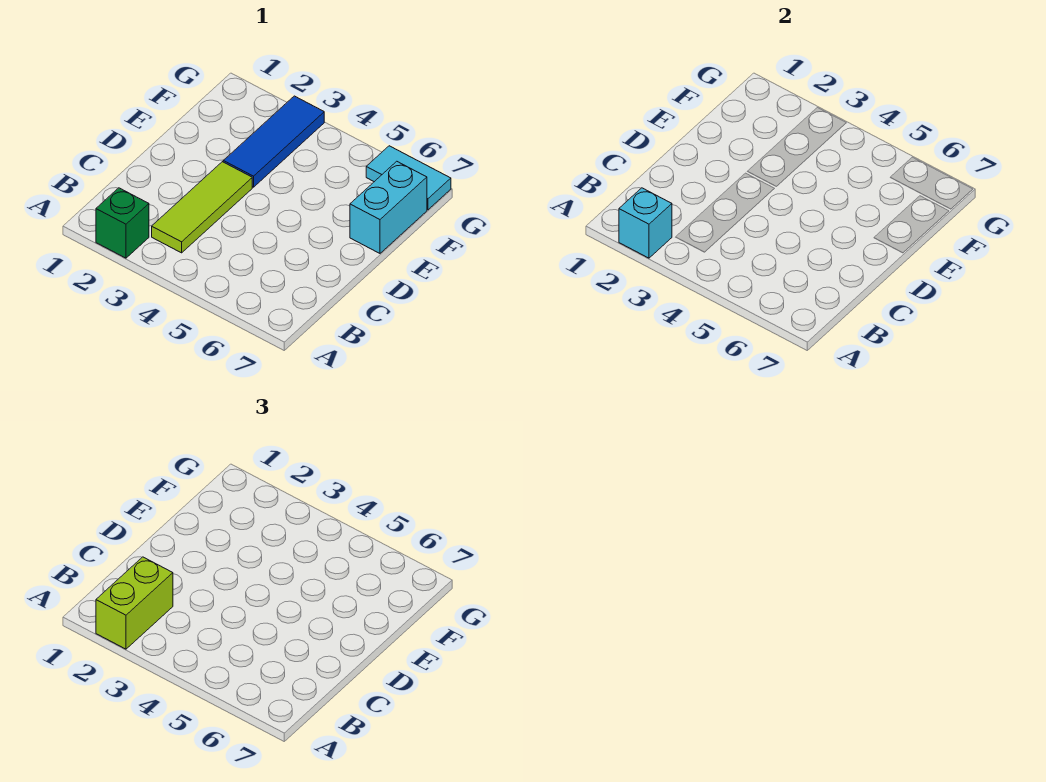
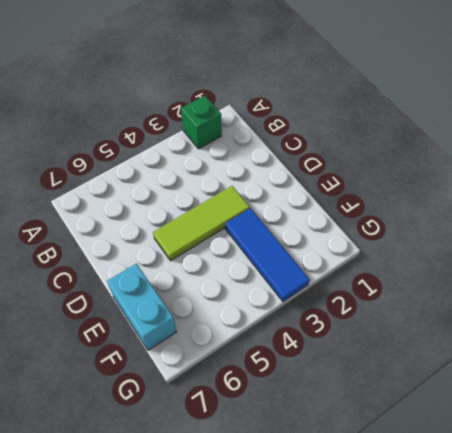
lime tile D3:D5 level 1 -> lime tile B3:D3 level 1
none -> cyan tile G6:G7 level 1
none -> cyan brick A2 level 2

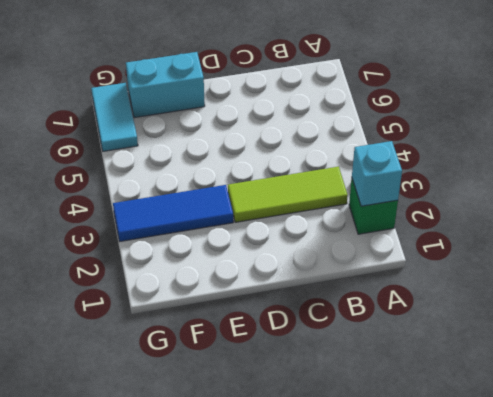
none -> lime brick A2:B2 level 3

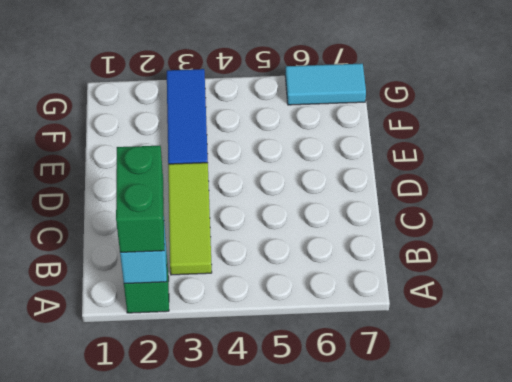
green brick A2:B2 level 3 -> lime brick A2:B2 level 3
none -> cyan brick E7:F7 level 1

